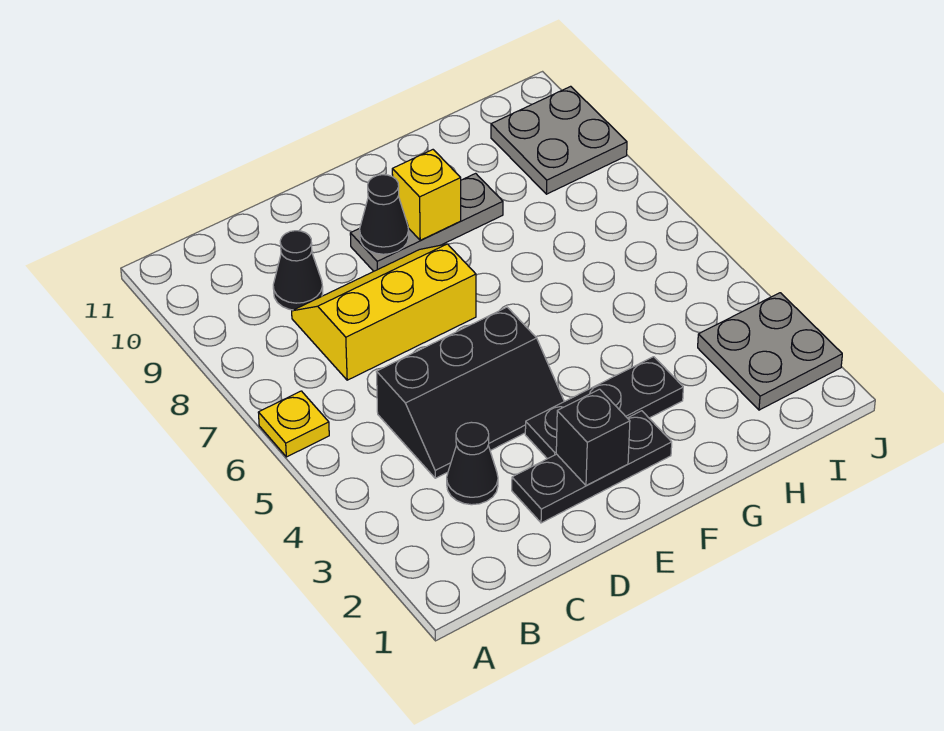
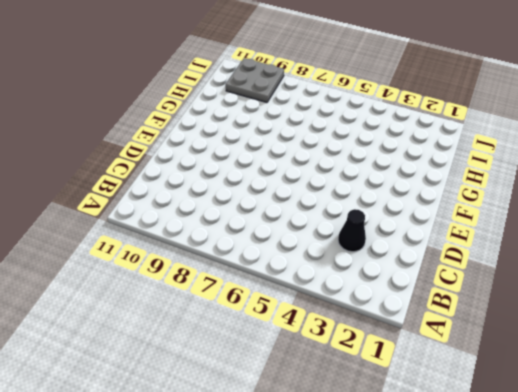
none -> yellow plate A6 level 1
none -> black slope C4:E5 level 1 top 5
none -> yellow slope C7:E8 level 1 top 7

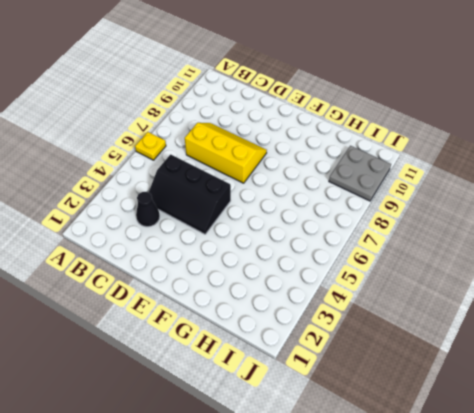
none -> black cone C9 level 1
none -> black plate D2:F2 level 1
none -> black plate E3:G3 level 1

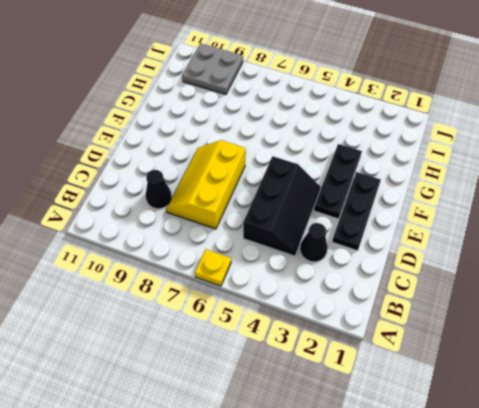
none -> grey plate E9:G9 level 1
none -> grey plate I2:J3 level 1
none -> black brick E2 level 2

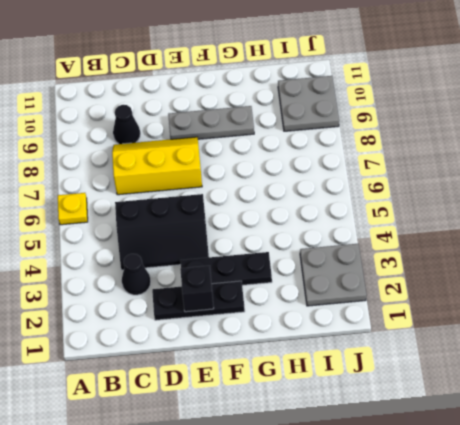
none -> black cone E9 level 2
none -> yellow brick F9 level 2

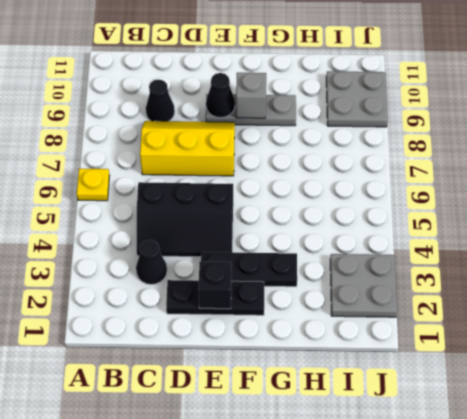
grey brick F9 level 2 -> yellow brick F9 level 2

